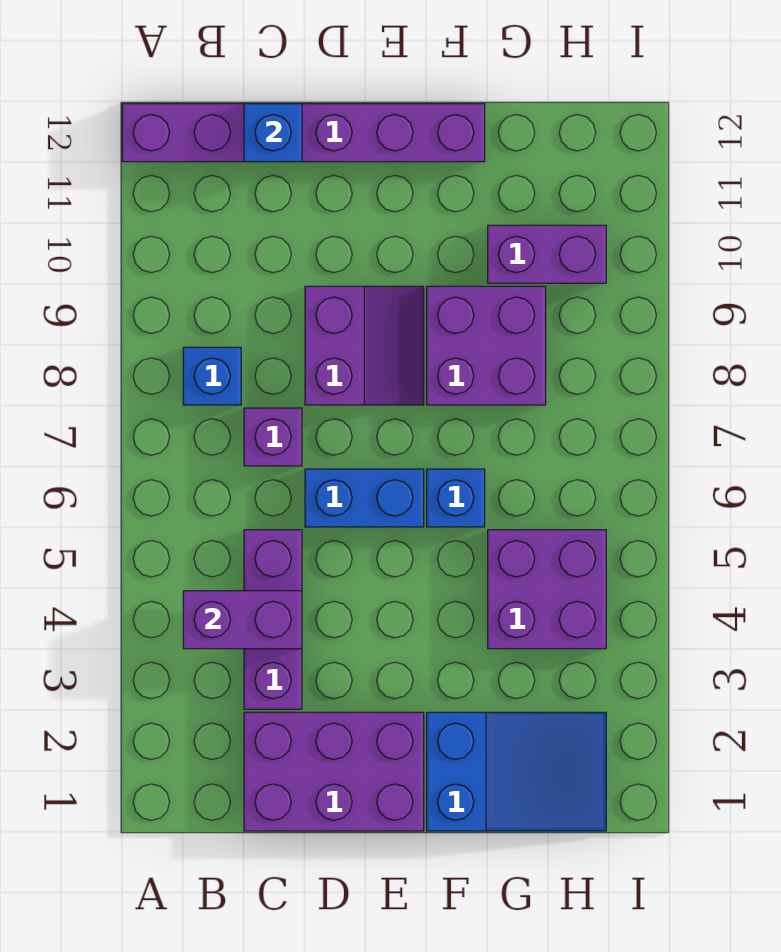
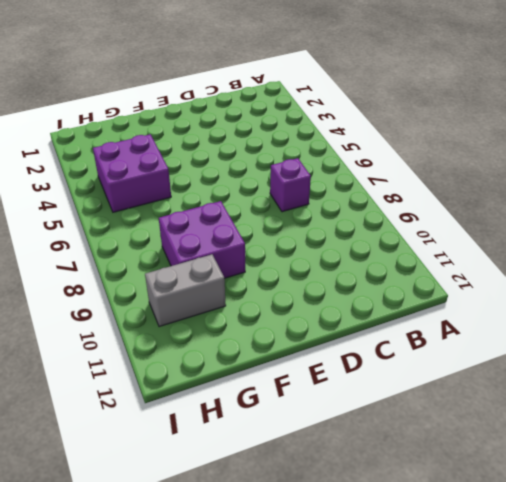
grey brick G10:H10 level 1 -> purple brick G10:H10 level 1
none -> purple brick A12:F12 level 1
none -> blue brick B8 level 1
none -> purple brick C1:E2 level 1

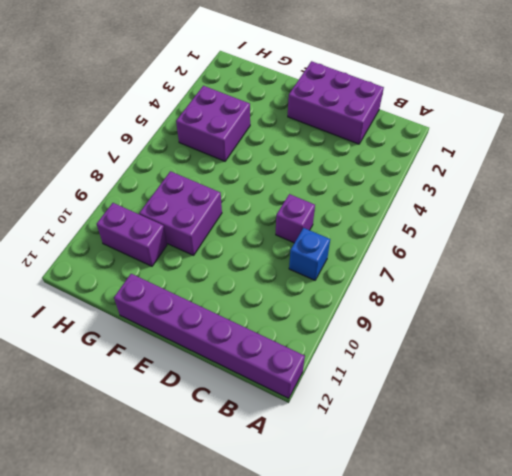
none -> purple brick C3:C5 level 1
none -> blue brick D6:E6 level 1
none -> purple slope D8:E9 level 1 top D

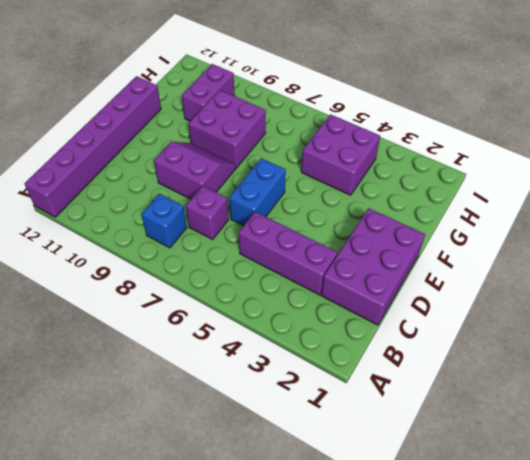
none -> blue slope F1:H2 level 1 top F
none -> blue brick F6 level 1
none -> purple brick B4:C4 level 2

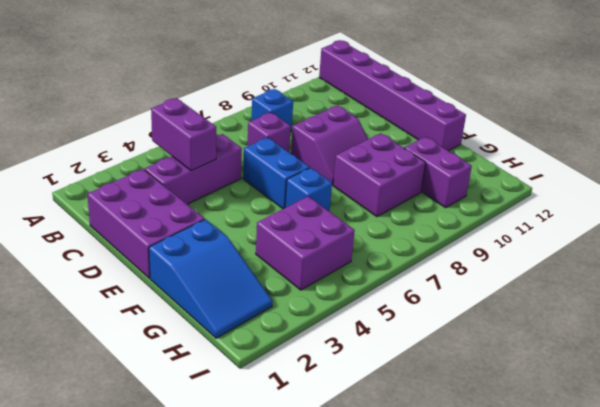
none -> blue brick C12 level 2

